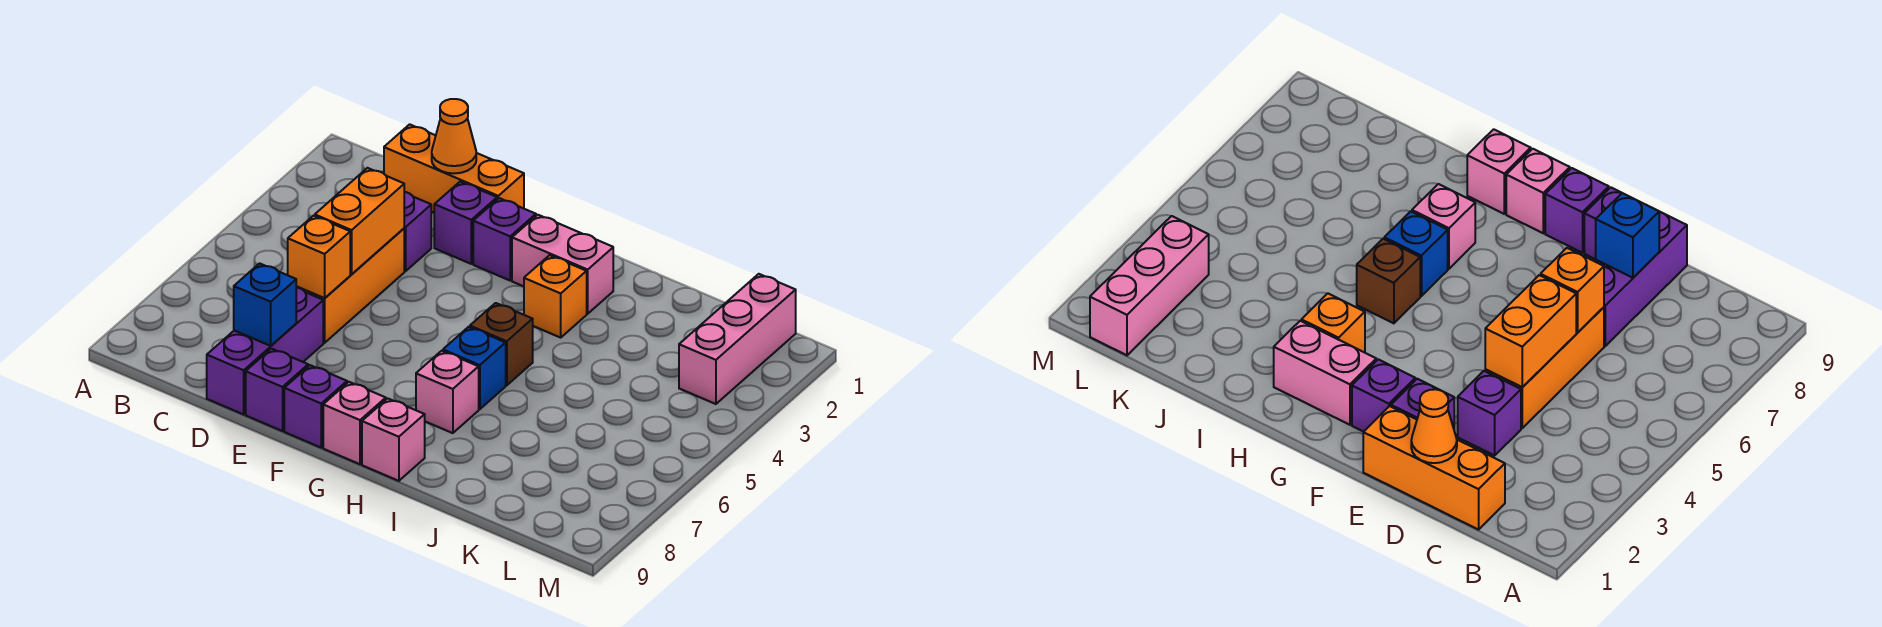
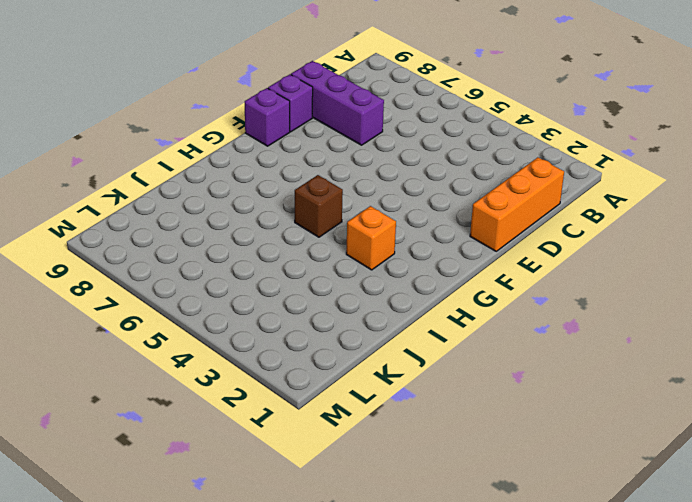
none -> purple brick D3 level 1
none -> orange brick D4:D6 level 1
none -> purple brick E2 level 1

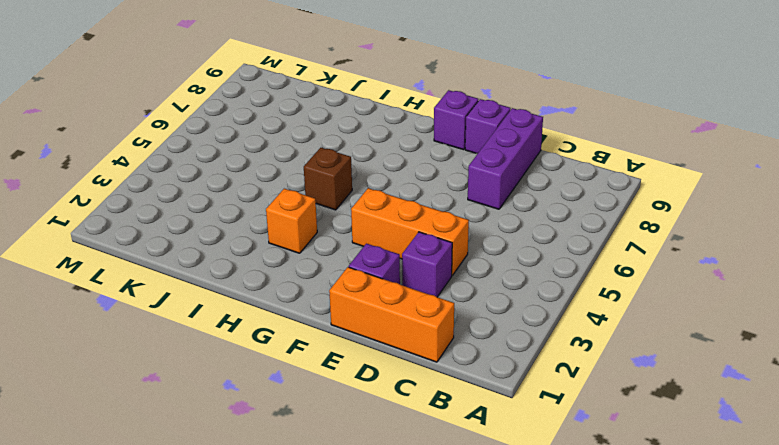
orange brick D4:F4 level 1 -> orange brick D4:D6 level 1
none -> purple brick F2 level 1
none -> pink brick G2:H2 level 1
none -> pink brick G9 level 1

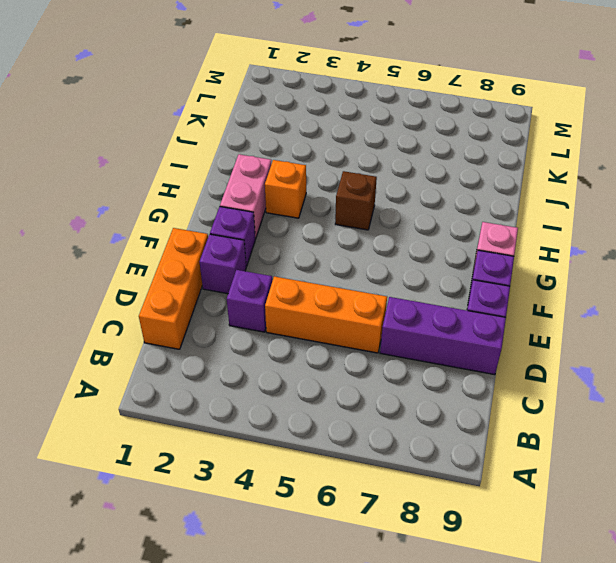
none -> blue brick H6 level 1
none -> pink brick H7 level 1
none -> pink brick H9 level 1

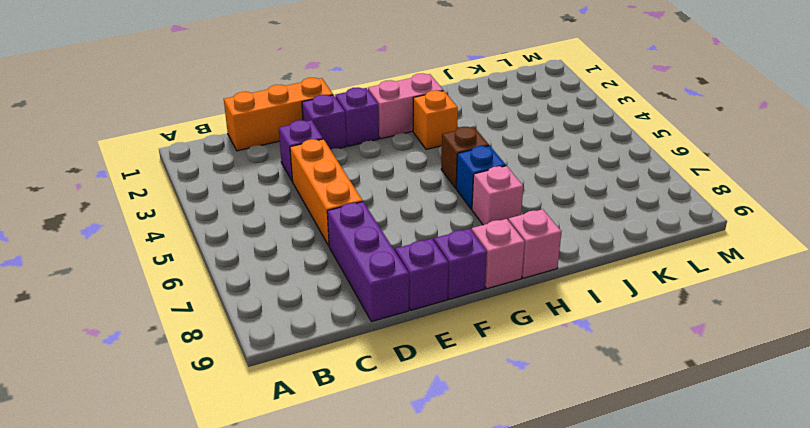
none -> pink brick L1:L3 level 1
none -> orange cone D1 level 2
none -> orange brick D4:D5 level 2

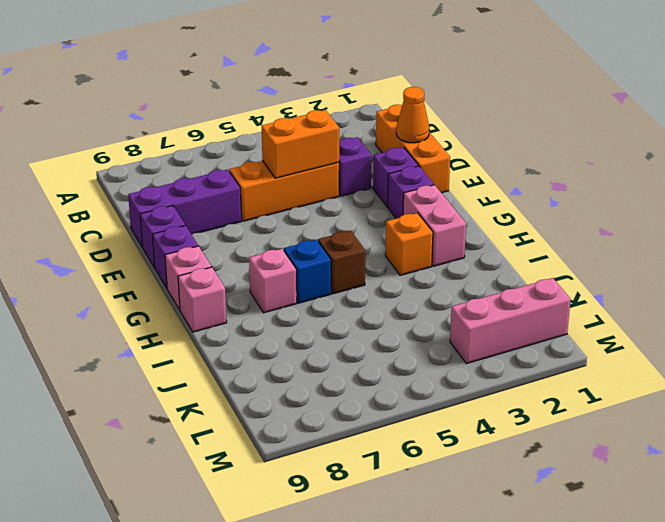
none -> orange brick D6 level 2
none -> blue brick D8 level 2

